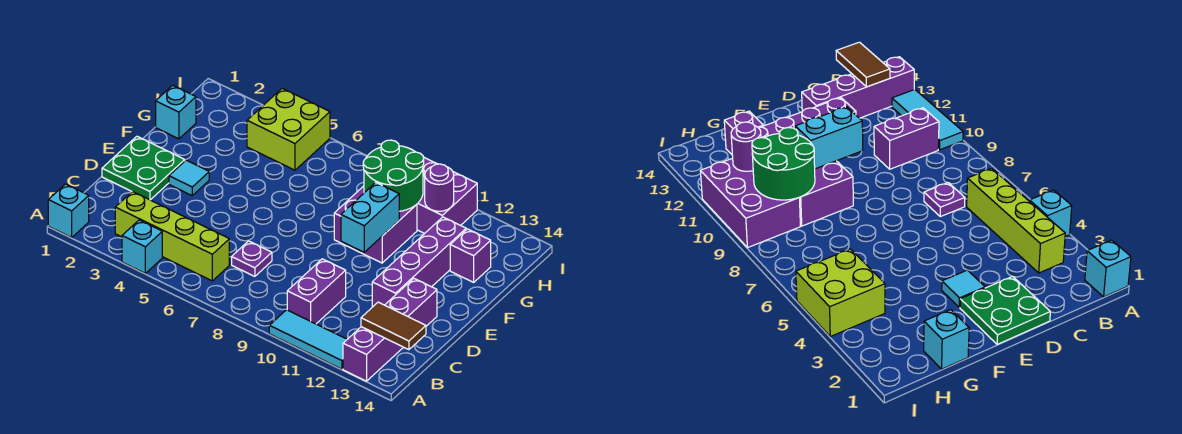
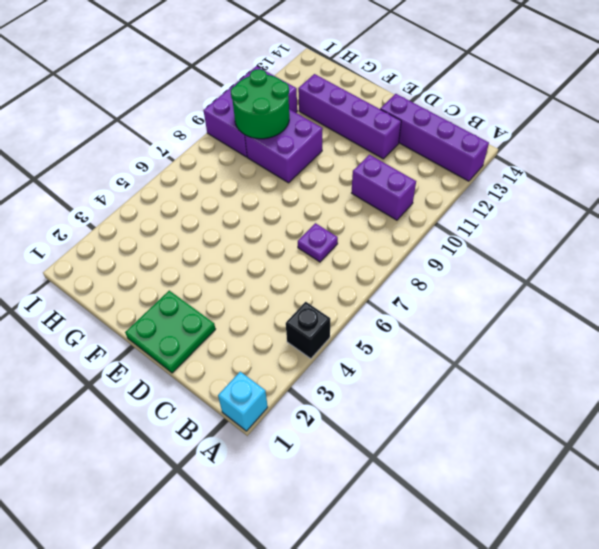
black brick A4 level 1 -> cyan brick A4 level 1
none -> cyan tile A10:A12 level 1
none -> lime brick B3:B6 level 1
none -> cyan tile E3 level 1

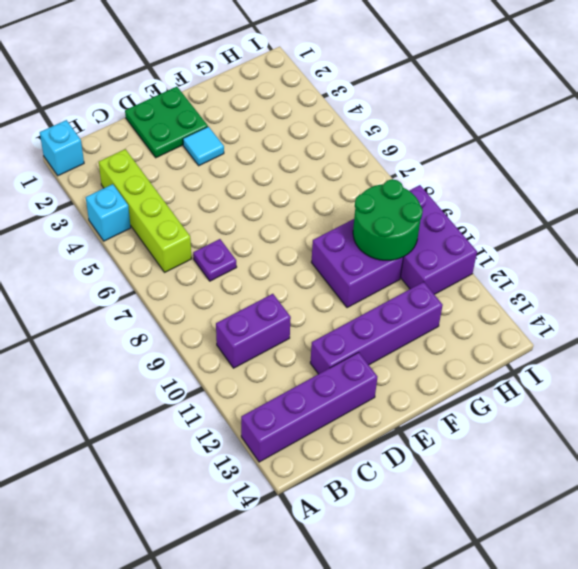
none -> cyan tile A10:A12 level 1
none -> cyan brick G1 level 1
none -> purple brick G13 level 1

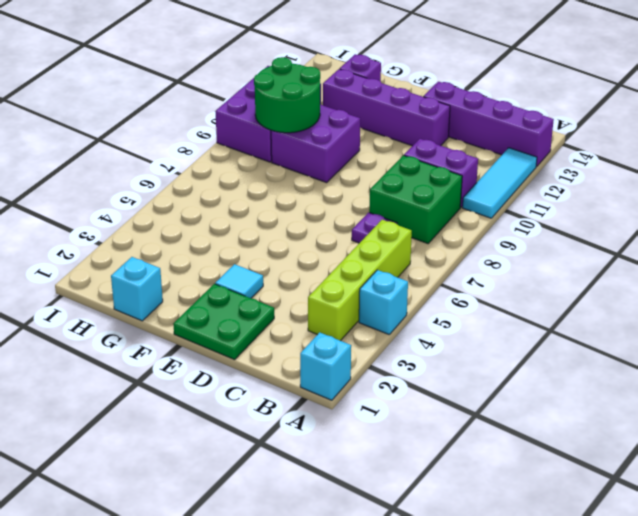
green brick B8:C9 level 1 -> none
none -> lime brick H4:I5 level 1
none -> brown tile B13:B14 level 2
none -> cyan brick E10:F10 level 2

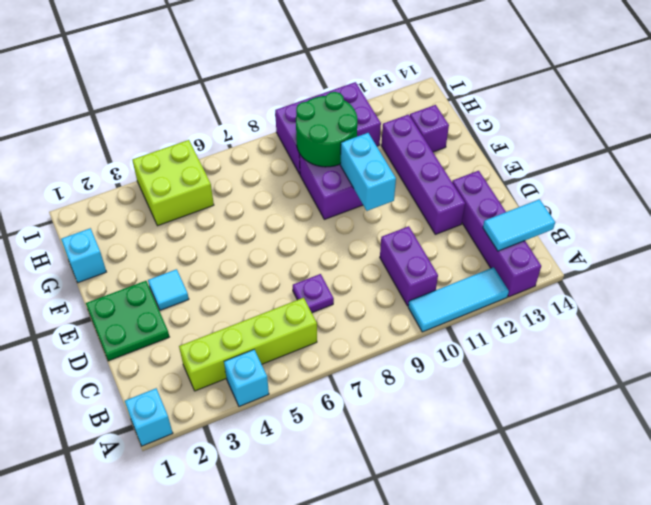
cyan tile B13:B14 level 2 -> brown tile B13:B14 level 2
none -> purple round brick H11 level 2

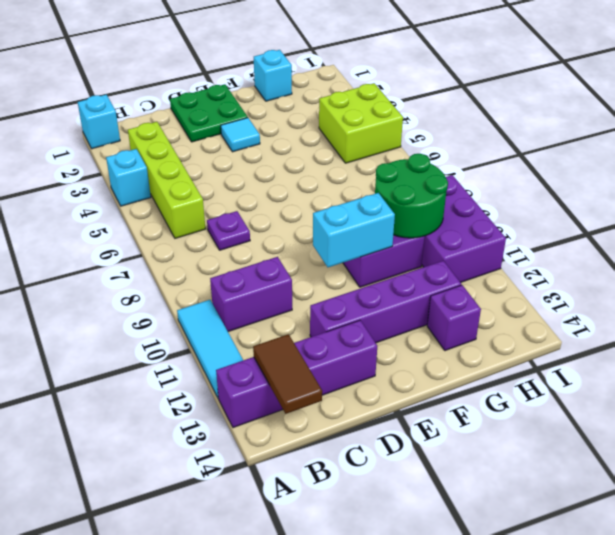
none -> purple round brick H11 level 2

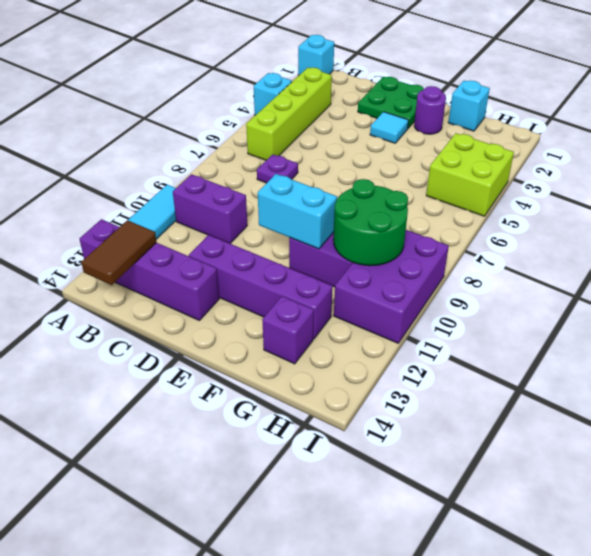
purple round brick F2 level 1 -> purple round brick H11 level 2

